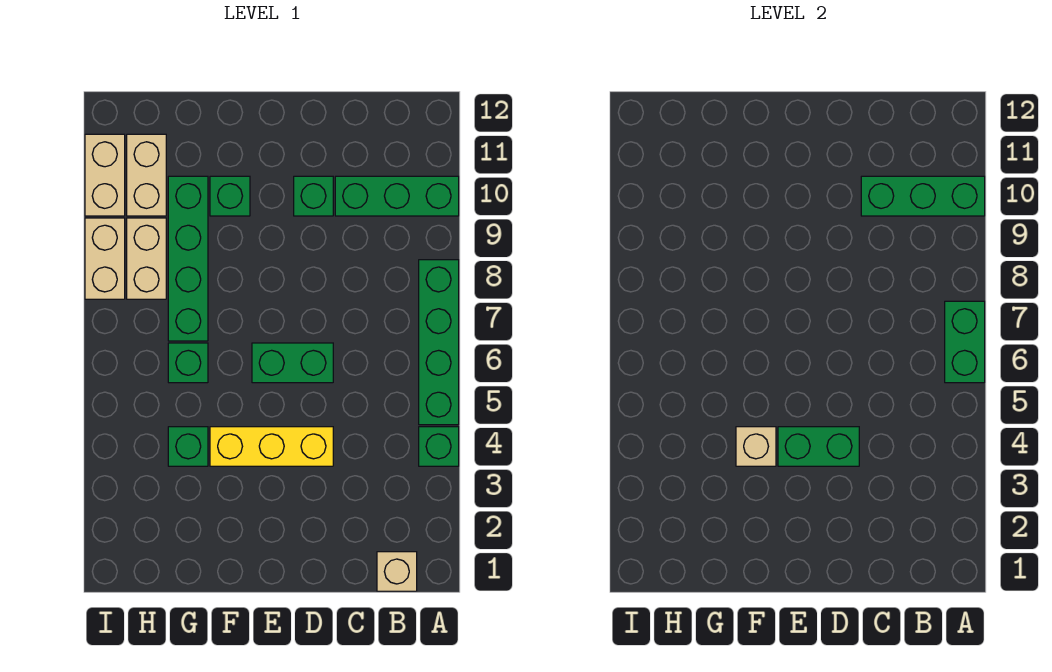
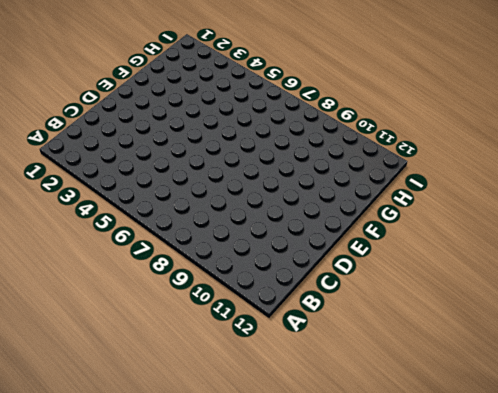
none -> green brick A4 level 1
none -> green brick A5:A8 level 1
none -> green brick A10:C10 level 1

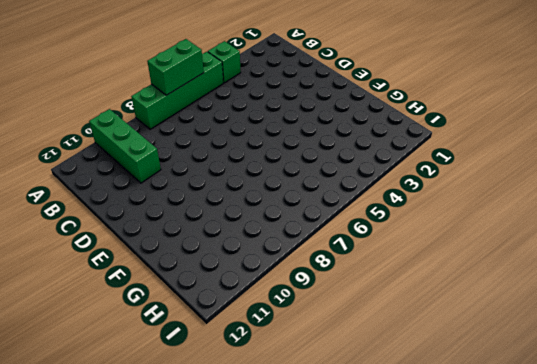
none -> tan brick B1 level 1
none -> yellow brick D4:F4 level 1
none -> green brick D6:E6 level 1

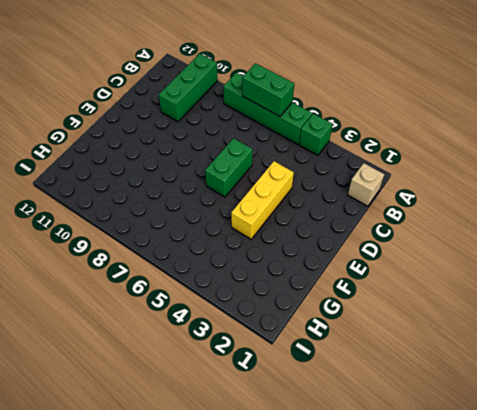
none -> green brick D10 level 1
none -> green brick F10 level 1
none -> green brick G4 level 1

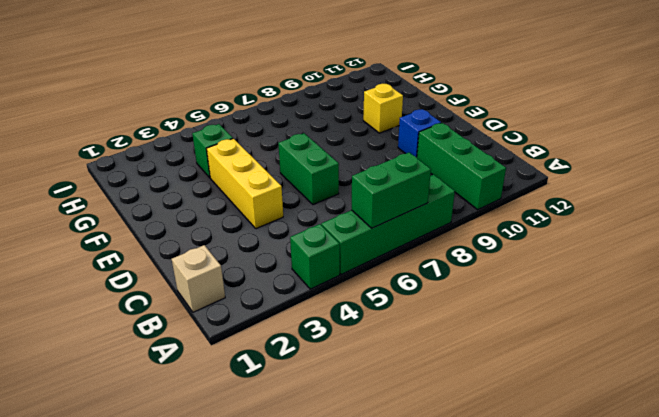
blue brick D10 level 1 -> green brick D10 level 1
yellow brick F10 level 1 -> green brick F10 level 1
none -> green brick G6 level 1
none -> green brick G7:G10 level 1
none -> tan brick H8:H9 level 1

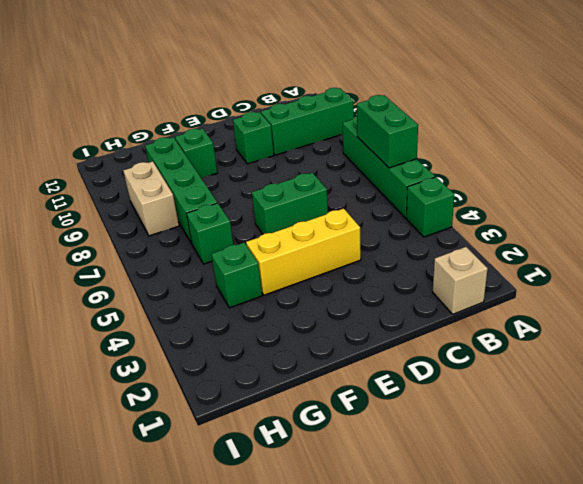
none -> tan brick H10:H11 level 1
none -> tan brick I8:I9 level 1
none -> tan brick I10:I11 level 1

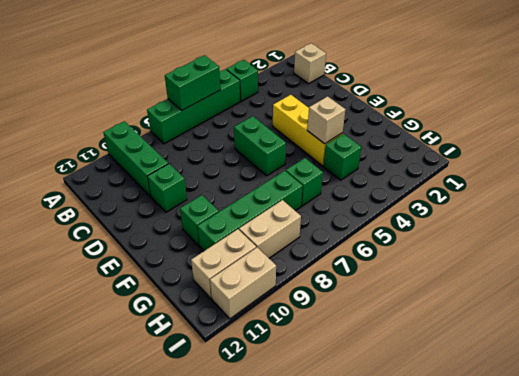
none -> tan brick I8:I9 level 1
none -> green brick A10:C10 level 2
none -> green brick D4:E4 level 2

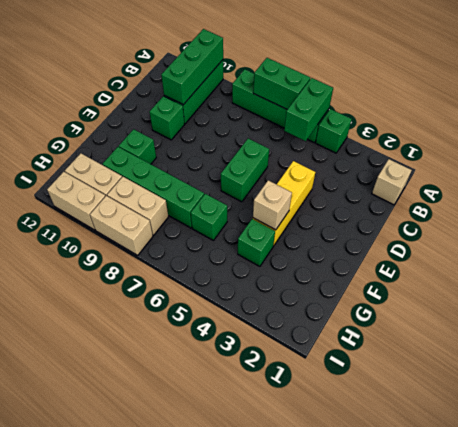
green brick A5:B5 level 2 -> green brick D4:E4 level 2

